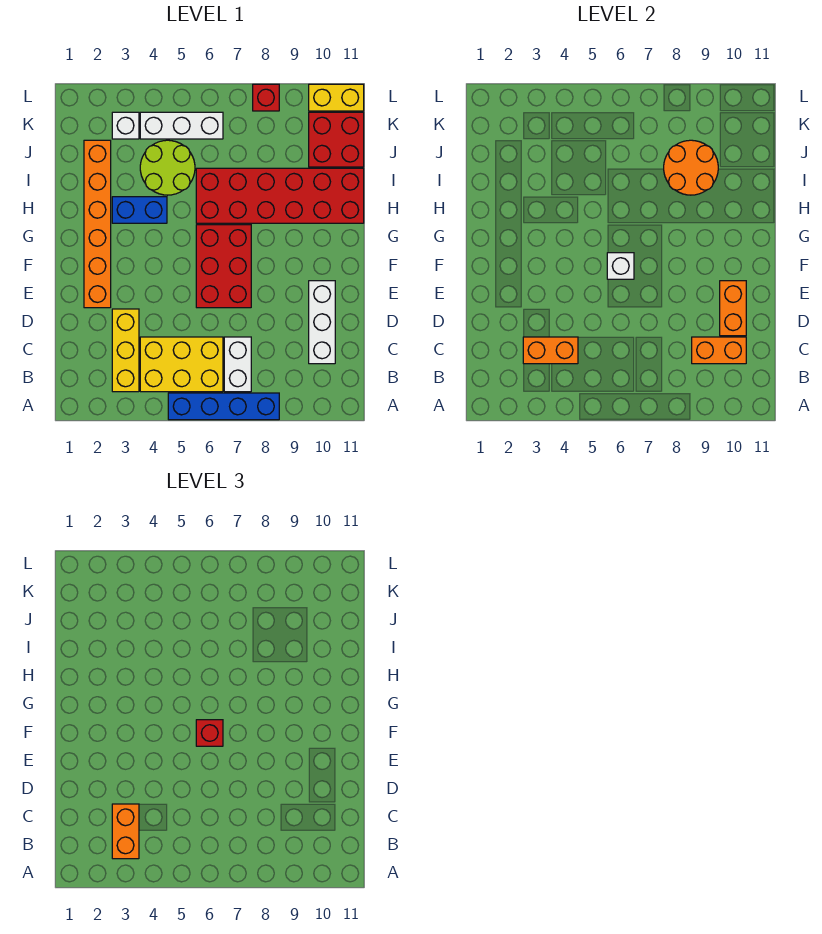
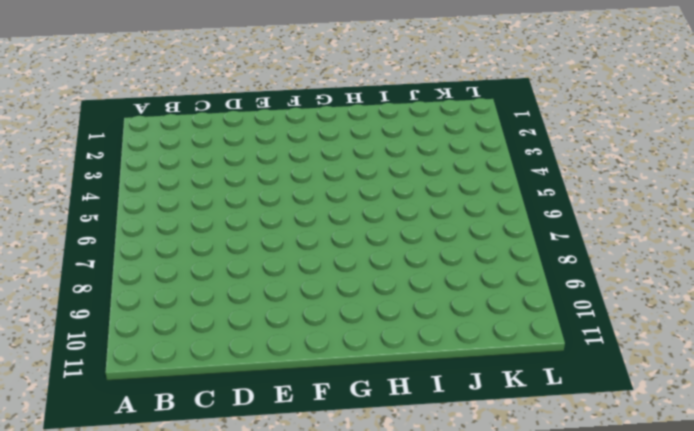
none -> blue brick A5:A8 level 1
none -> yellow brick B3:D3 level 1
none -> yellow brick B4:C6 level 1

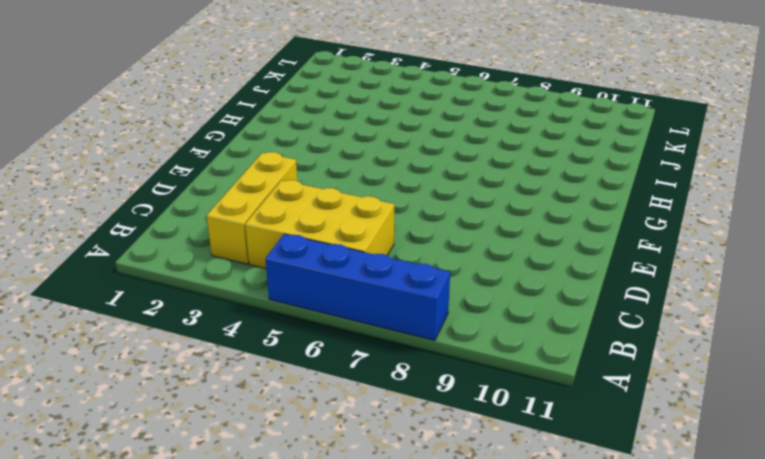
none -> white brick B7:C7 level 1
none -> white brick C10:E10 level 1
none -> orange brick E2:J2 level 1

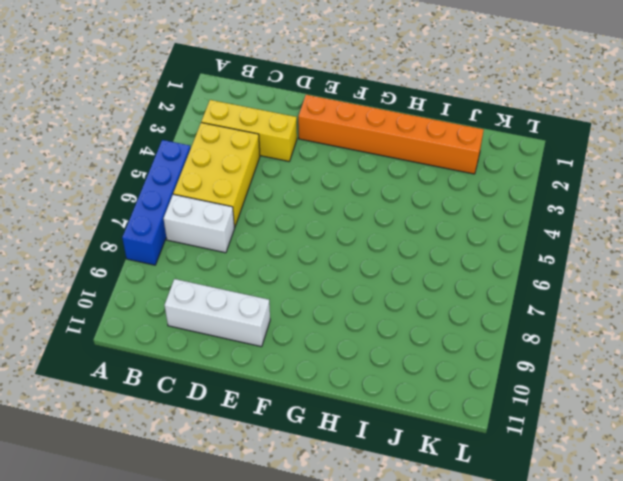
none -> red brick E6:G7 level 1
none -> blue brick H3:H4 level 1
none -> red brick H6:I11 level 1

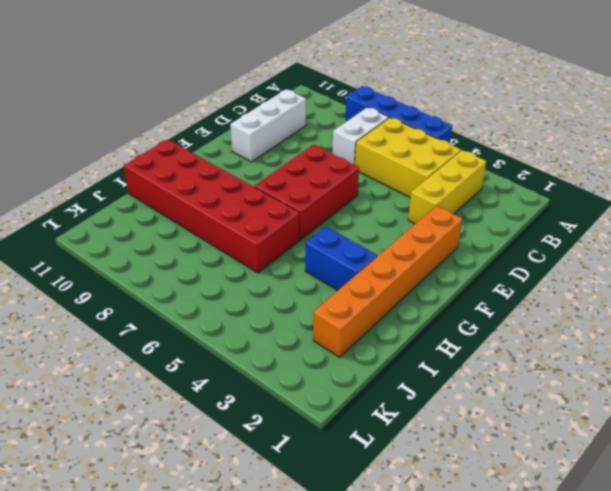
none -> lime round brick I4:J5 level 1
none -> red brick J10:K11 level 1
none -> white brick K3 level 1

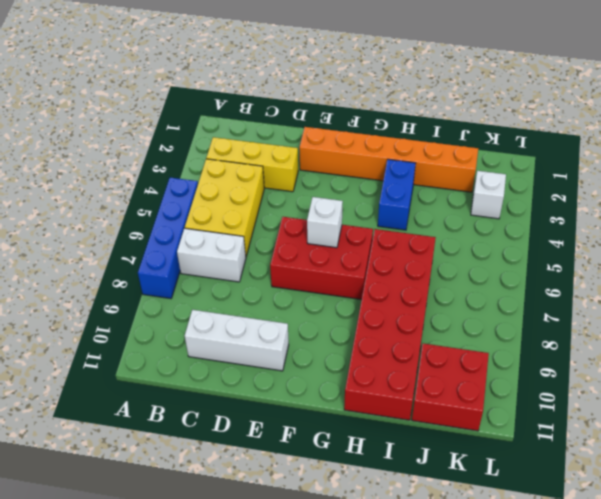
none -> lime round brick I4:J5 level 1
none -> white brick K4:K6 level 1
none -> red brick L8 level 1

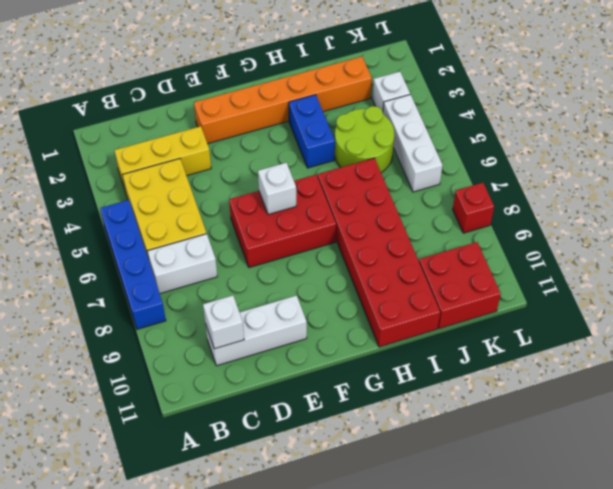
white brick C10 level 2 -> orange brick C9:C10 level 2
none -> yellow brick L10:L11 level 1
none -> orange brick C3:C4 level 2
none -> orange brick D10:E10 level 2

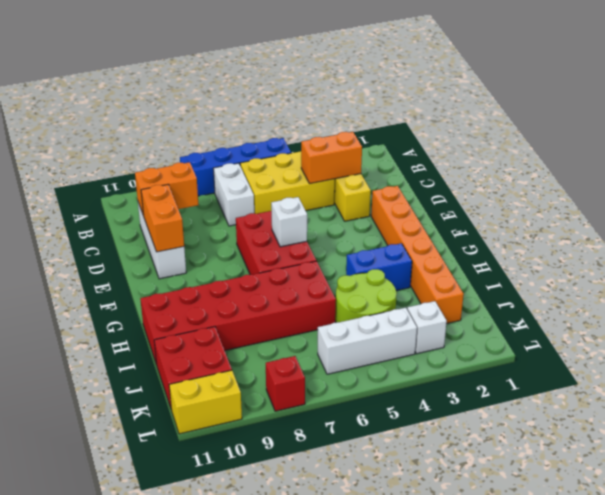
none -> orange round brick I8:J9 level 2
none -> orange brick B3:C3 level 3
none -> red brick F6 level 3

